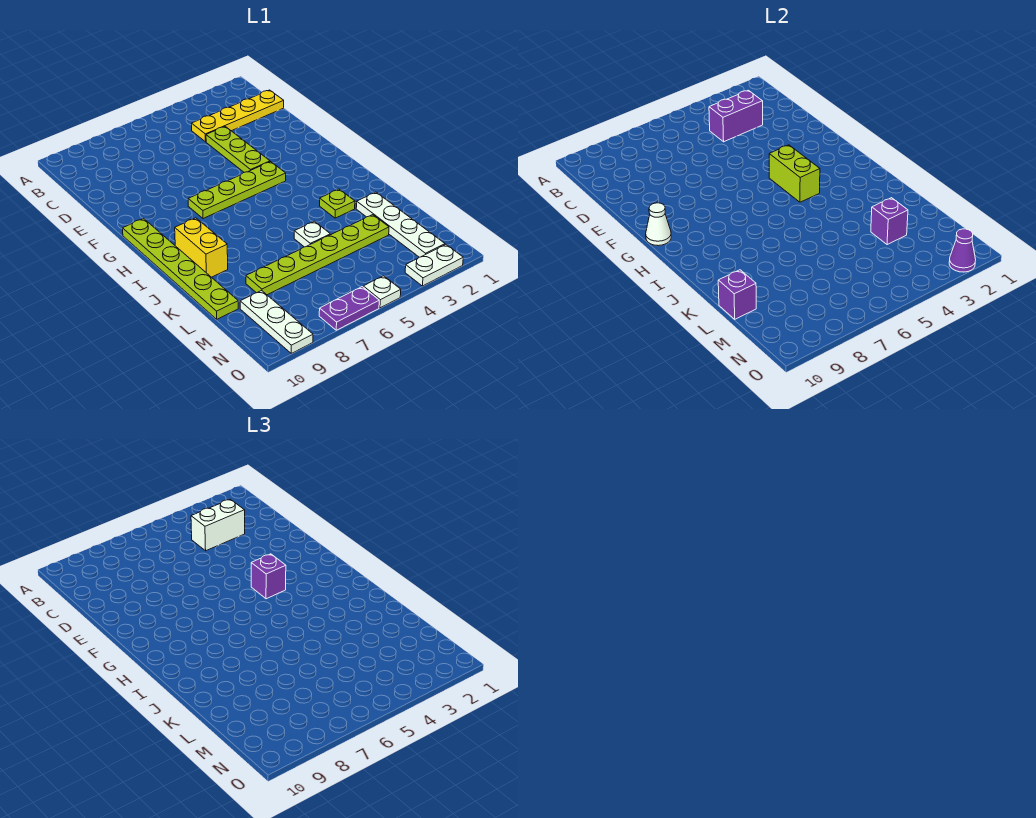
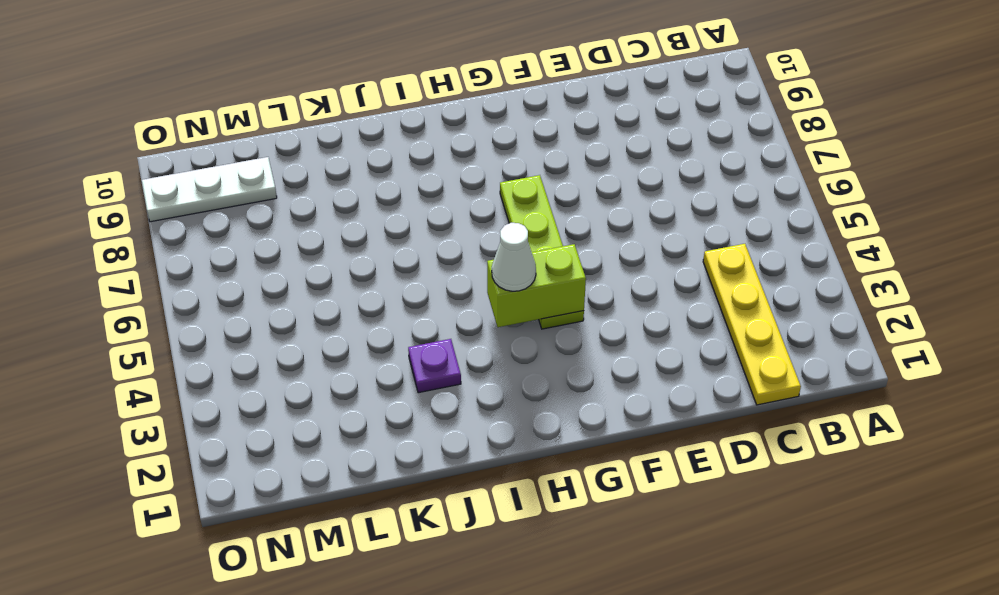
white cone H4 level 3 -> white cone G10 level 2
purple plate J3 level 1 -> lime plate J3 level 1
none -> lime plate D4:F4 level 1
none -> lime plate G10:L10 level 1
none -> yellow brick I9:J9 level 1

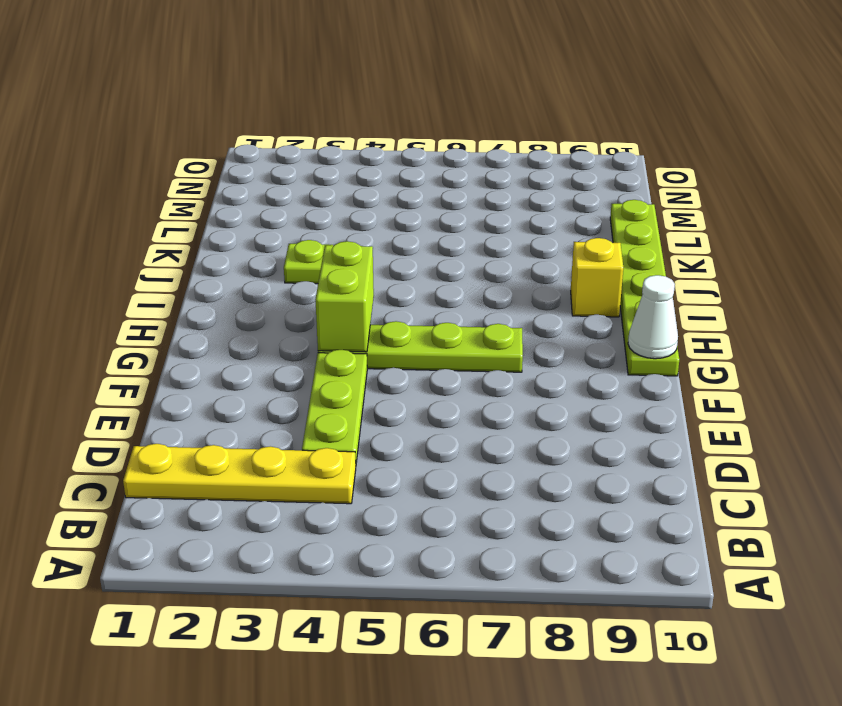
yellow brick I9 level 1 -> yellow brick I9:J9 level 1
none -> white plate K2:N2 level 1
none -> white plate K5 level 1
none -> lime plate L3:L8 level 1

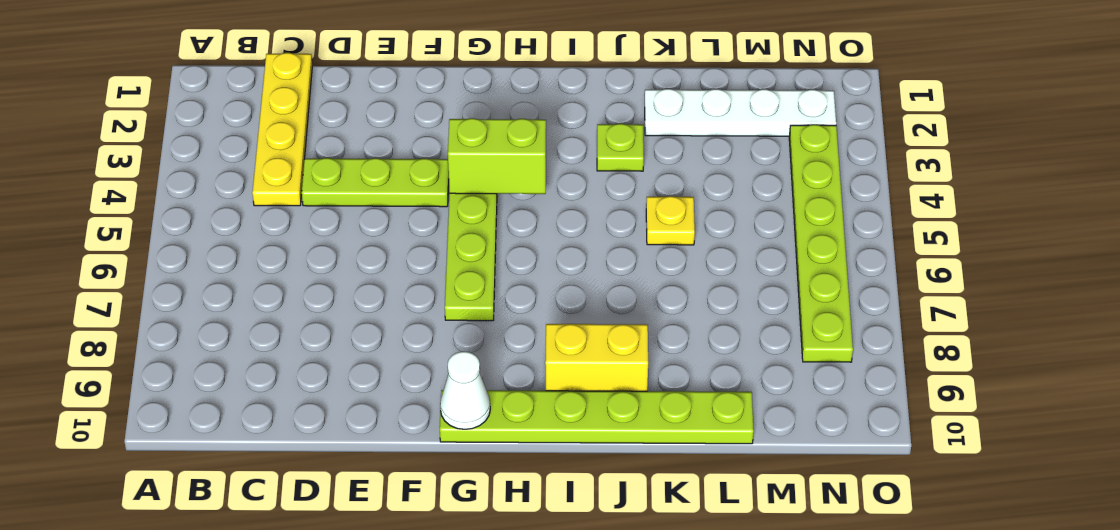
yellow plate K5 level 1 -> white plate K5 level 1
lime plate N3:N8 level 1 -> lime plate L3:L8 level 1
none -> white plate M9:O9 level 1
none -> white plate O2:O3 level 1
none -> white plate O5 level 1

